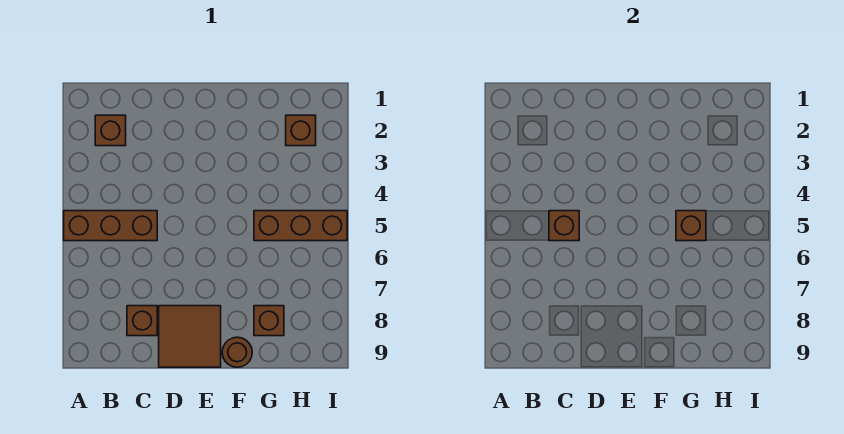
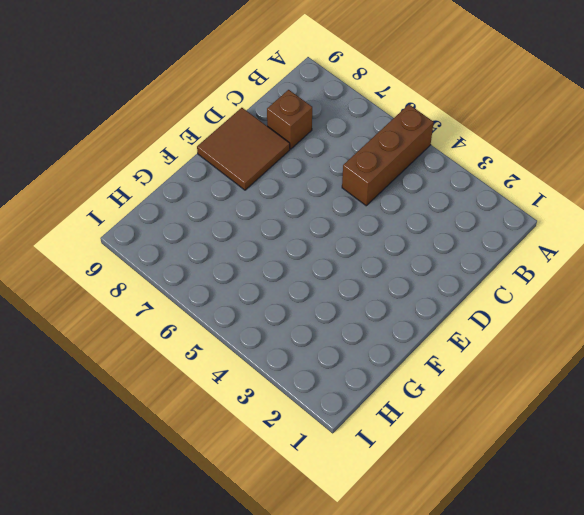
none -> brown brick B2 level 1
none -> brown round brick F9 level 1

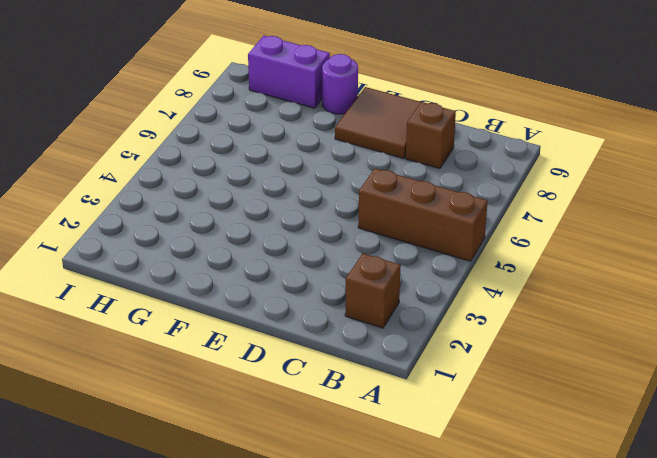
purple round brick F9 level 1 -> brown round brick F9 level 1
purple brick G9:H9 level 1 -> none
none -> brown brick G5:I5 level 1
none -> brown brick G8 level 1

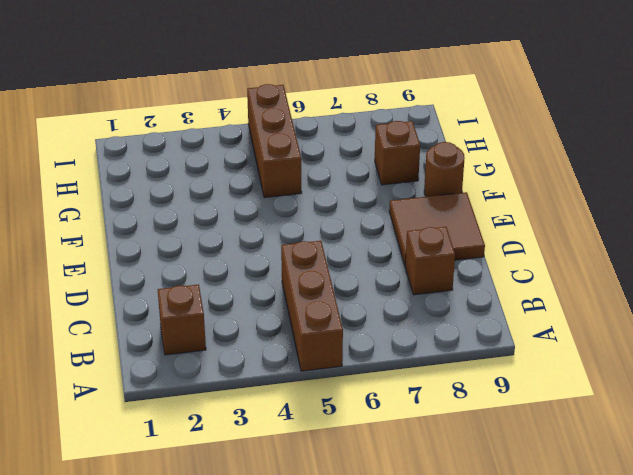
none -> brown brick H2 level 1
none -> brown brick C5 level 2

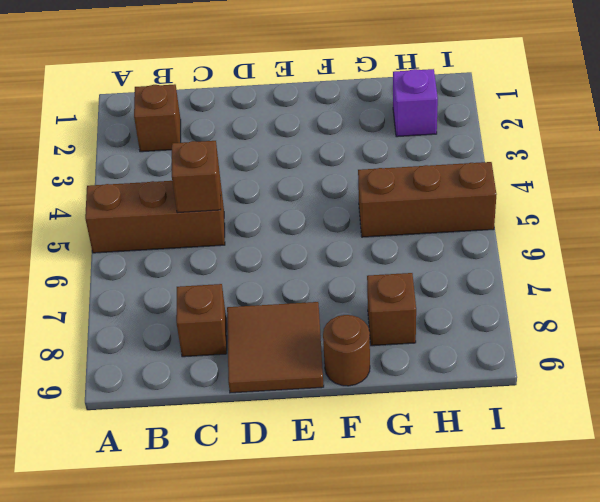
purple brick H2 level 1 -> brown brick H2 level 1
none -> brown brick G5 level 2

